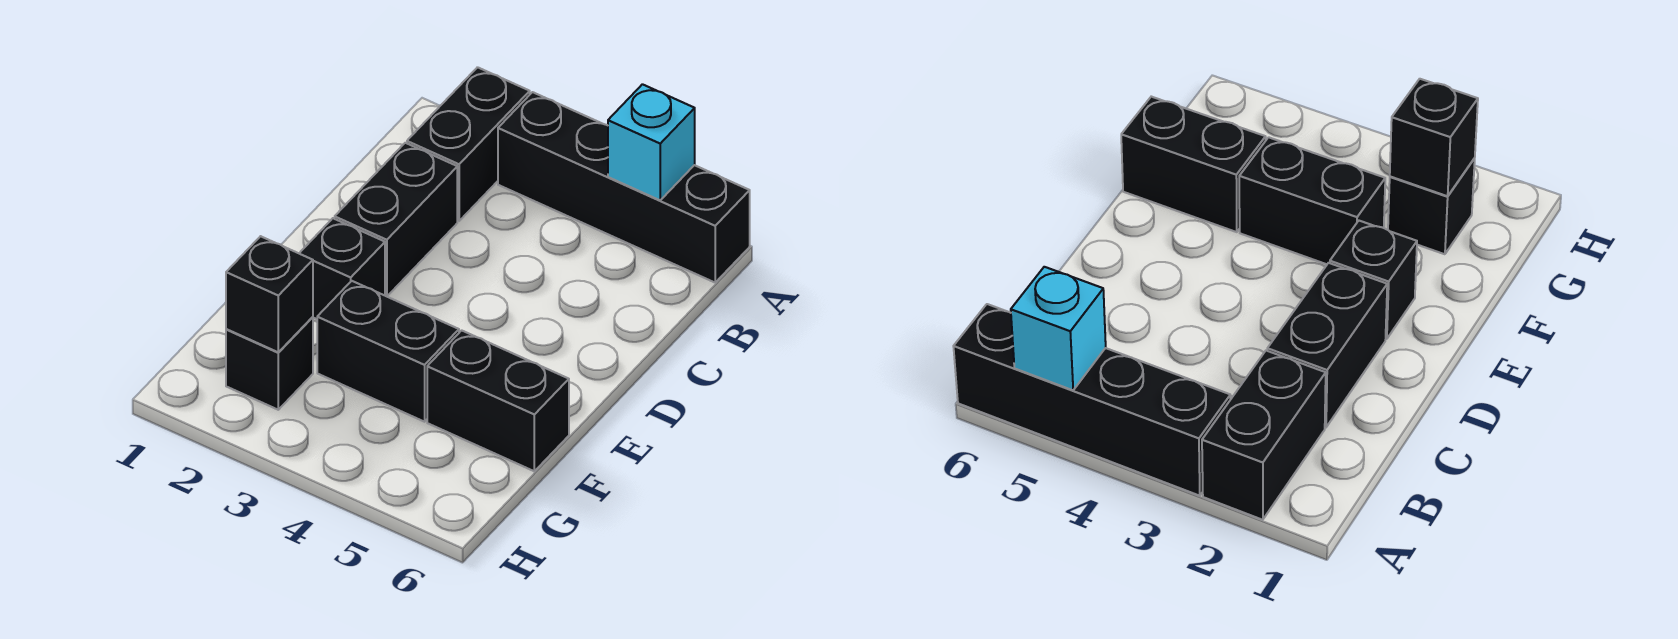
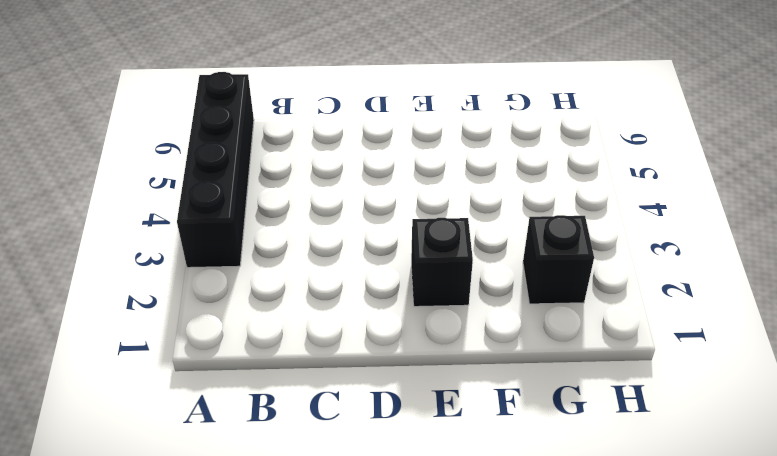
none -> black brick A2:B2 level 1
none -> black brick C2:D2 level 1

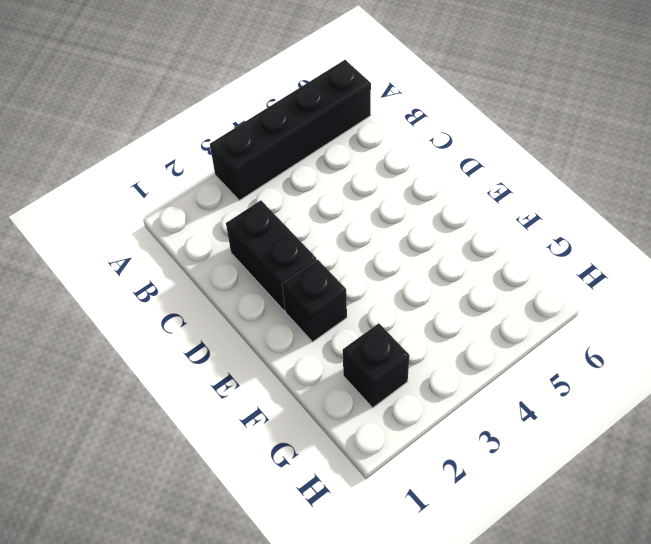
none -> black brick A2:B2 level 1
none -> black brick F3:F4 level 1

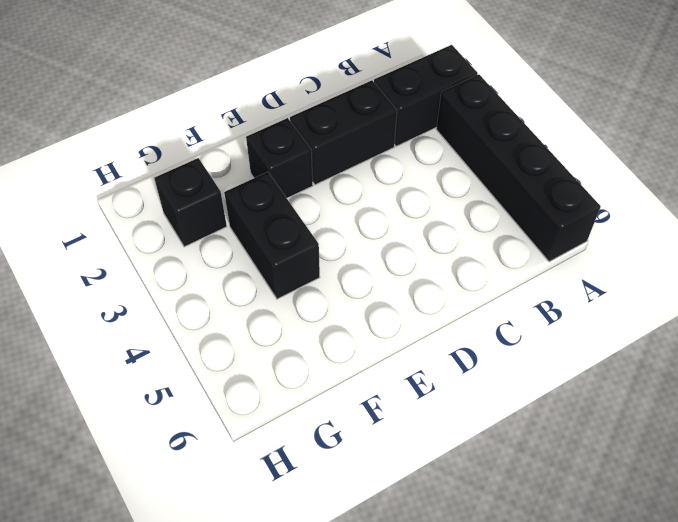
none -> black brick F5:F6 level 1
none -> cyan brick A5 level 2

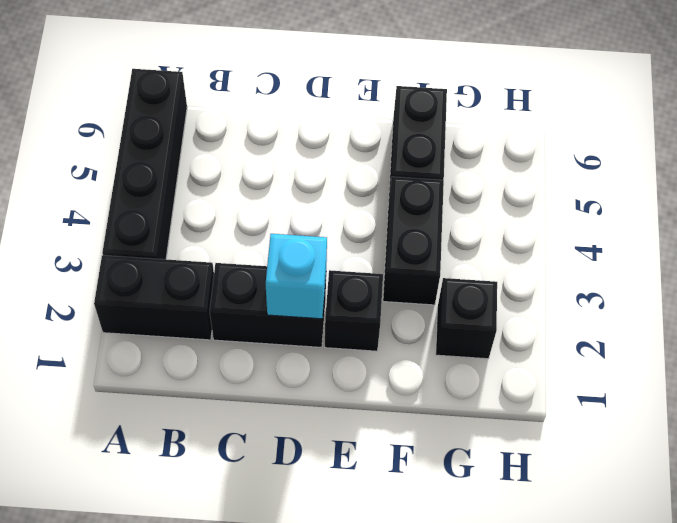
cyan brick D2 level 2 -> cyan brick A5 level 2
none -> black brick G2 level 2

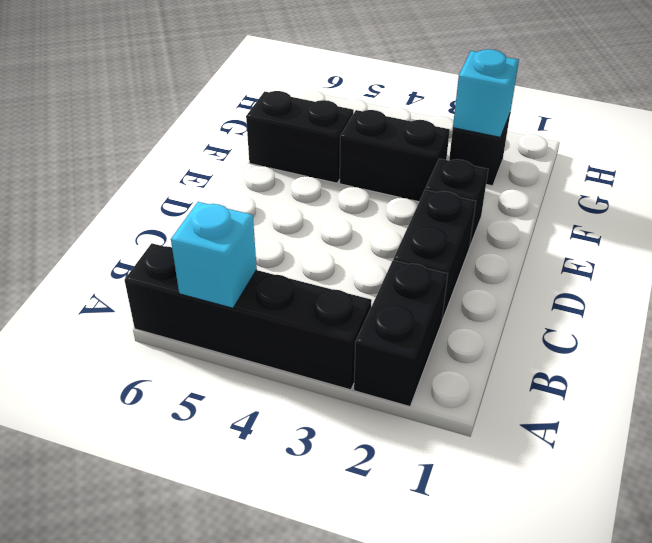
cyan brick G2 level 2 -> black brick G2 level 2

